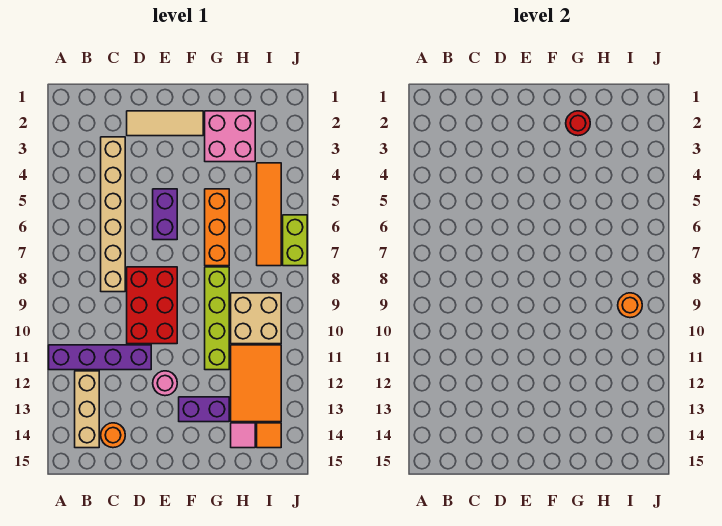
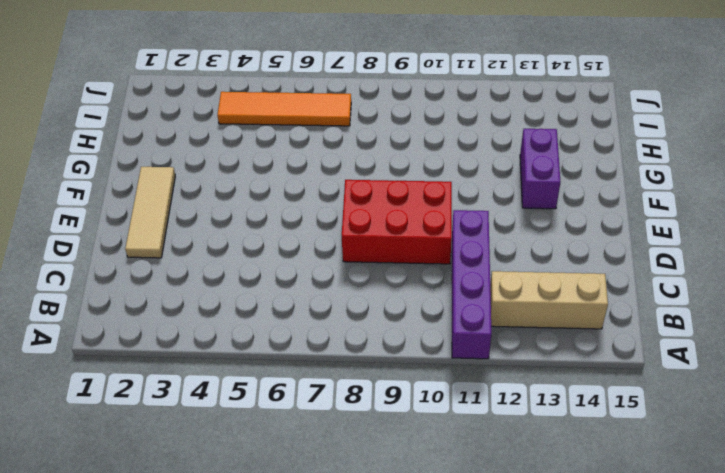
none -> tan brick C3:C8 level 1
none -> orange round brick C14 level 1
none -> purple brick E5:E6 level 1

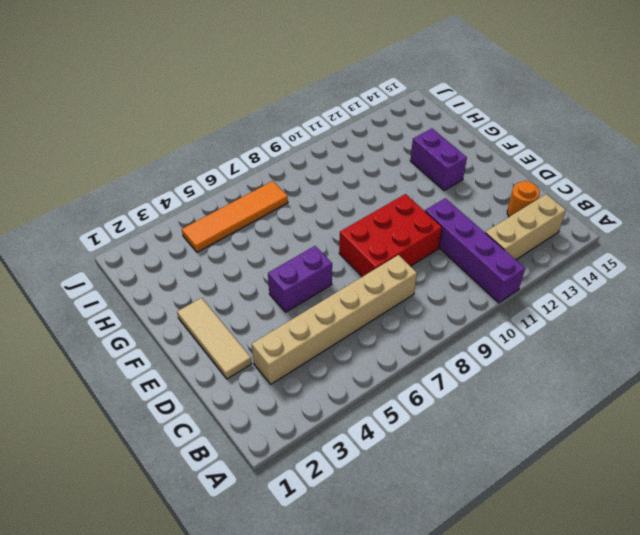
none -> pink round brick E12 level 1
none -> pink brick G2:H3 level 1
none -> orange brick G5:G7 level 1

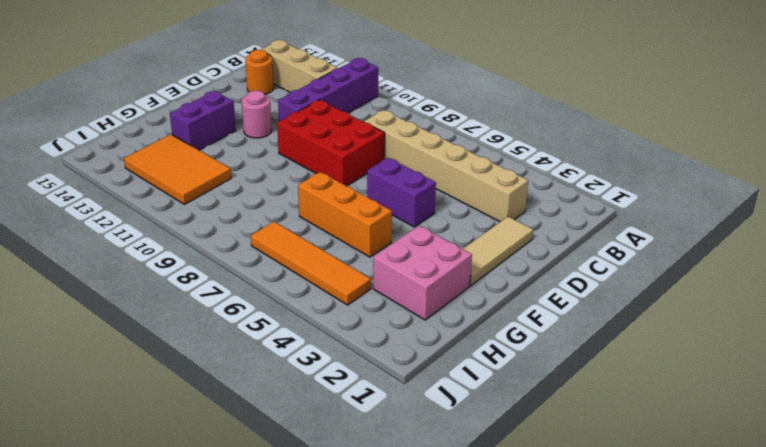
none -> lime brick G8:G11 level 1
none -> tan brick H9:I10 level 1
none -> pink tile H14 level 1

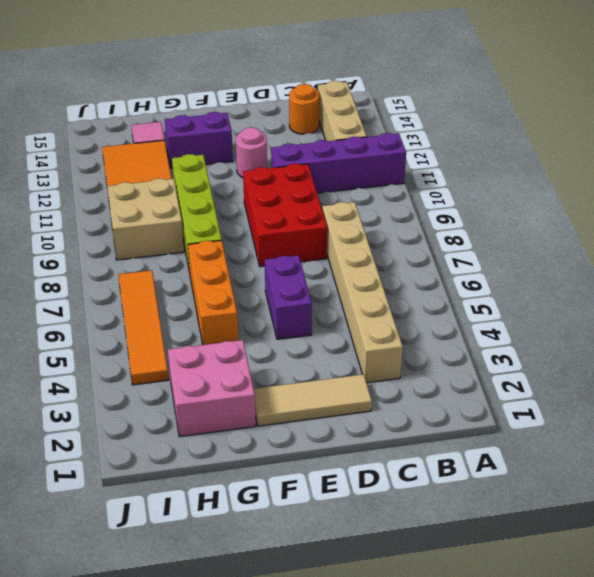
none -> orange tile I14 level 1
none -> lime brick J6:J7 level 1
none -> red round brick G2 level 2

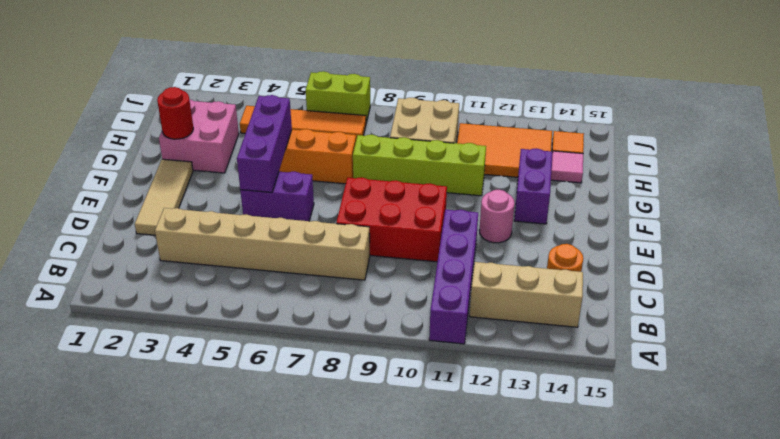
purple brick E5:G5 level 2 -> none
none -> orange round brick I9 level 2

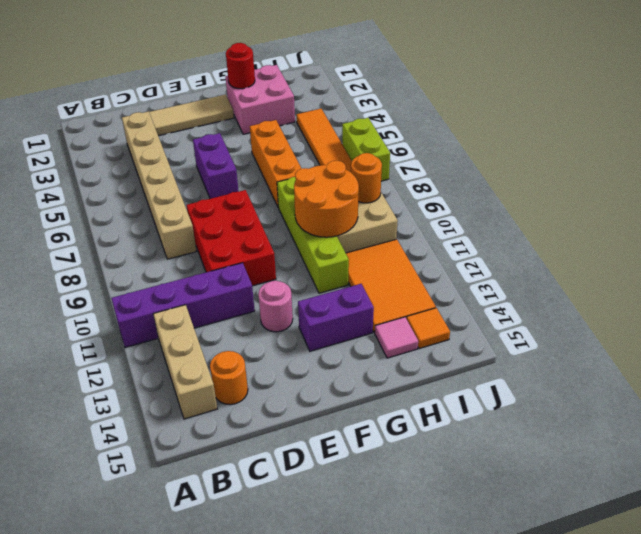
orange round brick G9:H10 level 2 -> none

